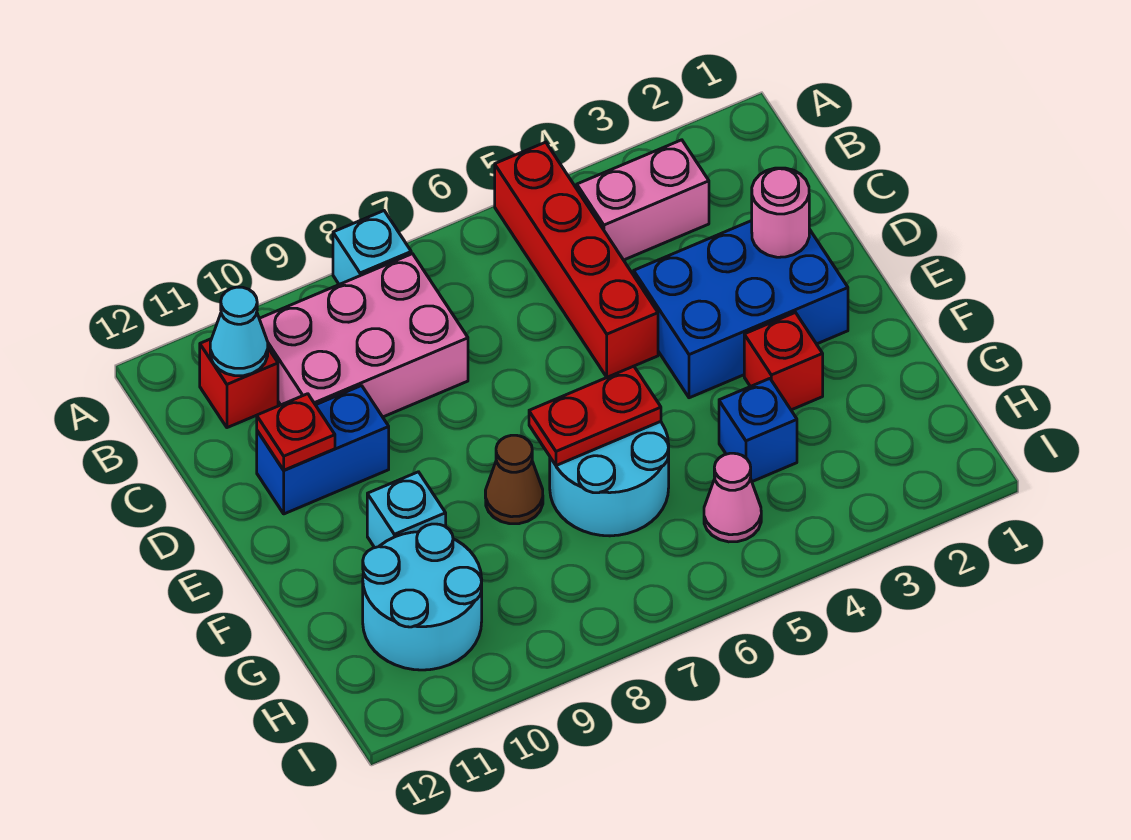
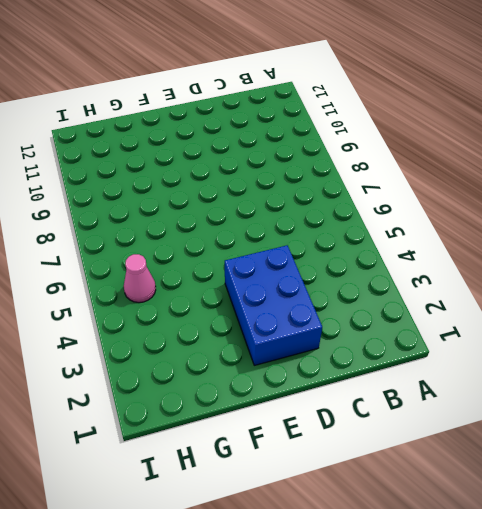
none -> red brick A5:D5 level 1
none -> cyan brick A8 level 1
none -> pink brick B3:B4 level 1

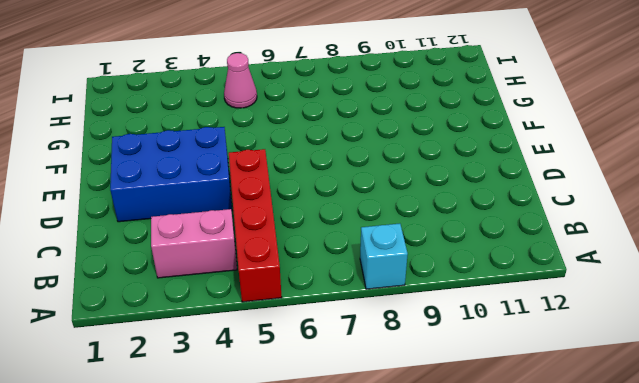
none -> pink brick B8:C10 level 1
none -> red brick B11 level 1
none -> blue brick D10:D11 level 1

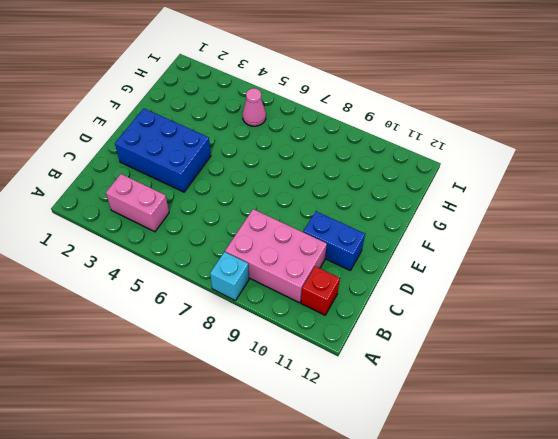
none -> red brick A5:D5 level 1
none -> red brick F3 level 1
none -> cyan round brick F6:G7 level 1

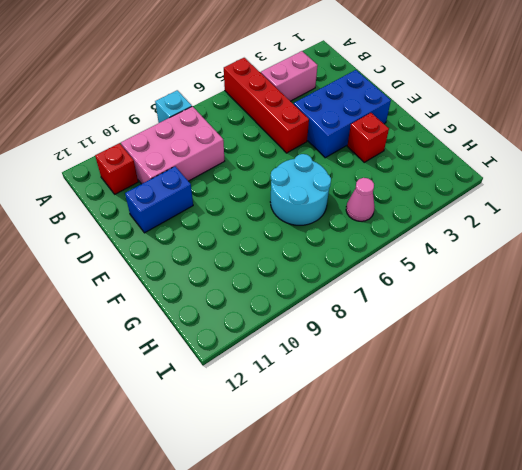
none -> brown cone F8 level 1
none -> cyan brick F10 level 1
none -> blue brick G4 level 1

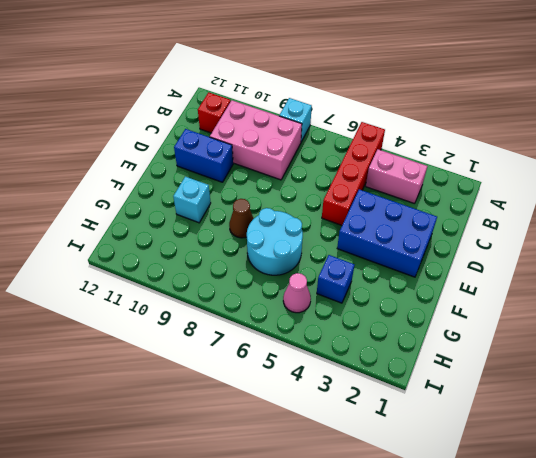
none -> red brick F3 level 1
none -> cyan round brick G10:H11 level 1
none -> cyan cone B11 level 2

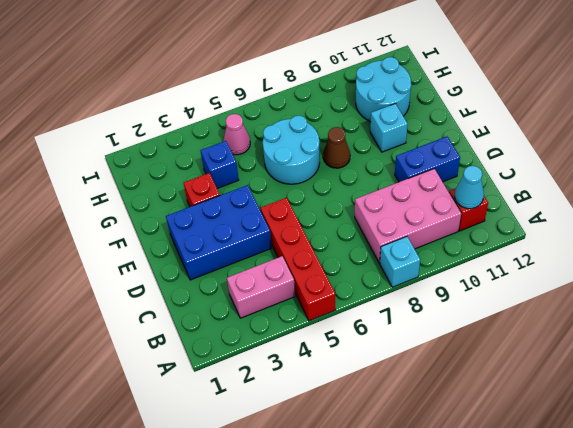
none -> pink round brick D2 level 2
none -> red plate D11 level 2
none -> red plate F6:F7 level 2

